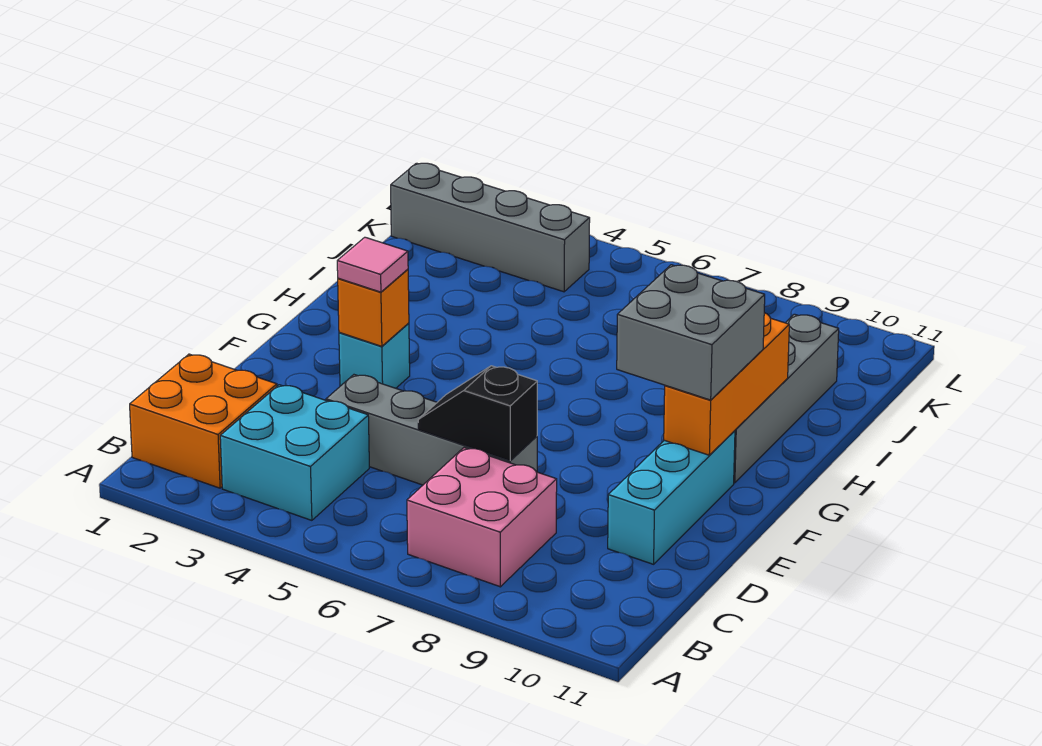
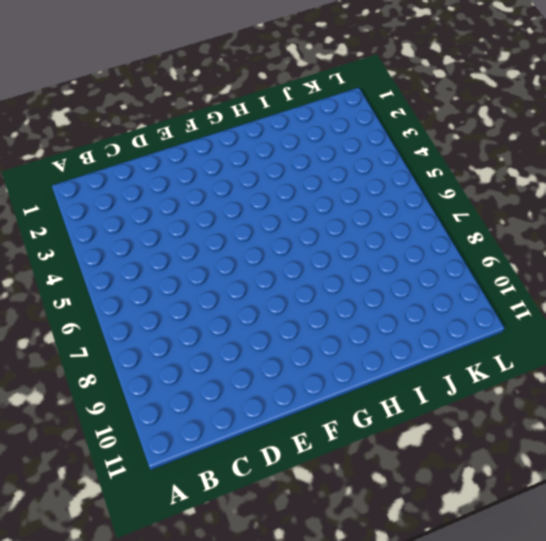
none -> orange brick B1:C2 level 1
none -> cyan brick B3:C4 level 1
none -> pink brick B7:C8 level 1

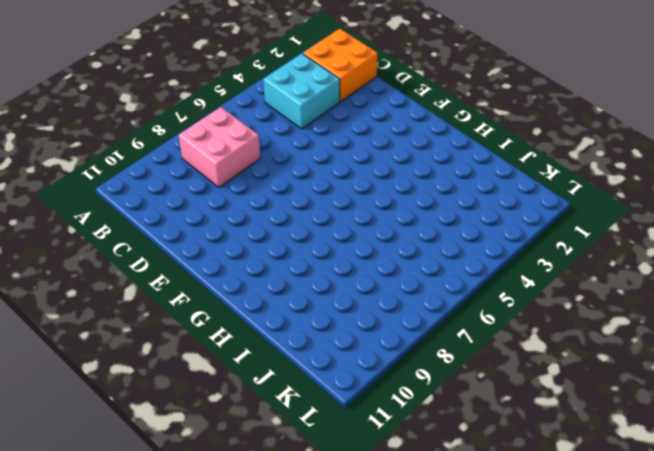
none -> grey brick D4:D7 level 1
none -> cyan brick D10:F10 level 1
none -> cyan brick F3 level 1

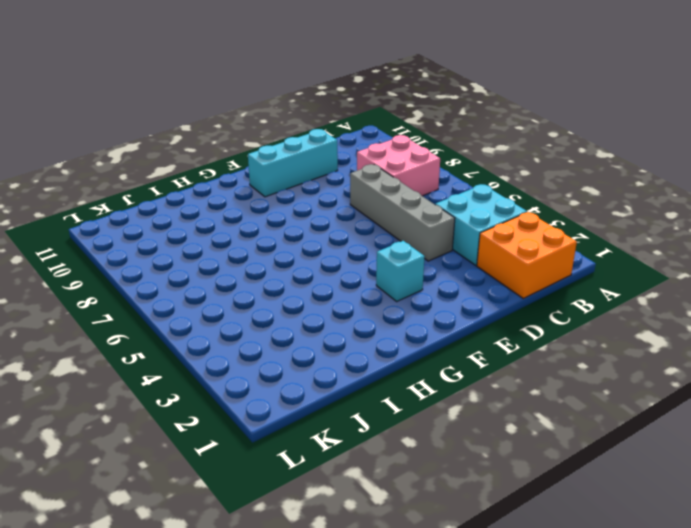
none -> grey brick G10:J10 level 1
none -> grey brick K1:K4 level 1
none -> black slope D6:D7 level 2 top 7

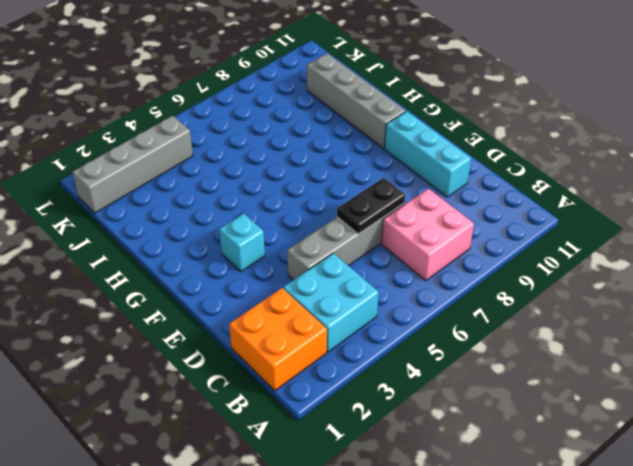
black plate D6:D7 level 2 -> black slope D6:D7 level 2 top 7
none -> orange brick F3 level 2
none -> orange brick F10:H10 level 2
none -> pink tile F3 level 3

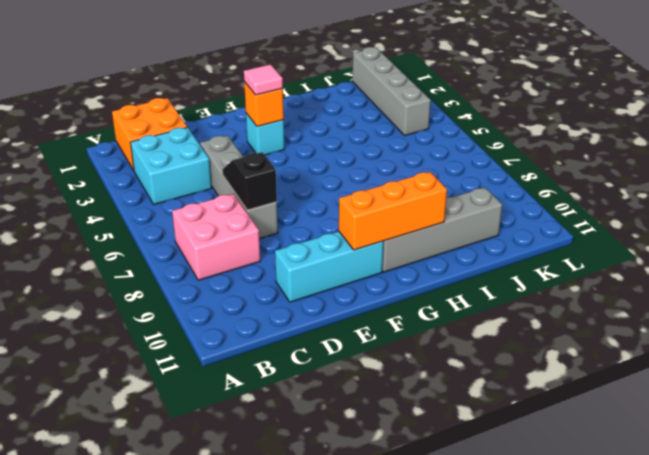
none -> grey brick F9:G10 level 3

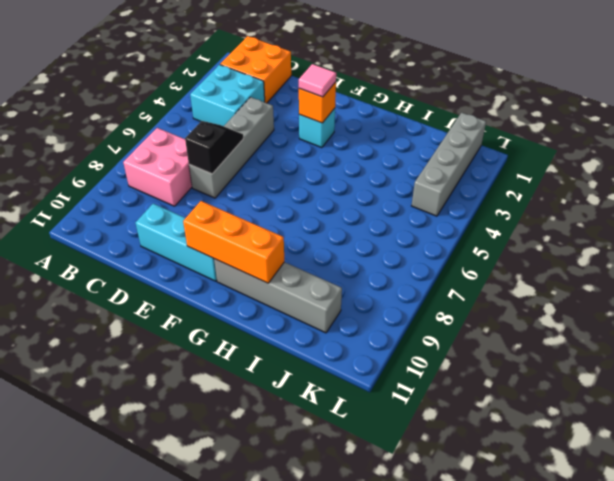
none -> grey brick F9:G10 level 3

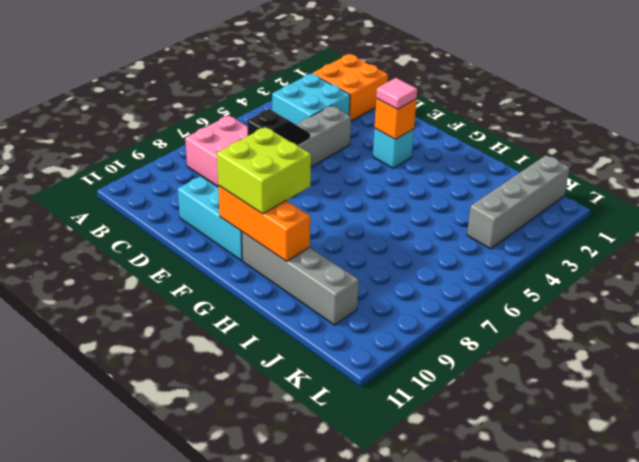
lime brick F9:G10 level 3 -> grey brick F9:G10 level 3

